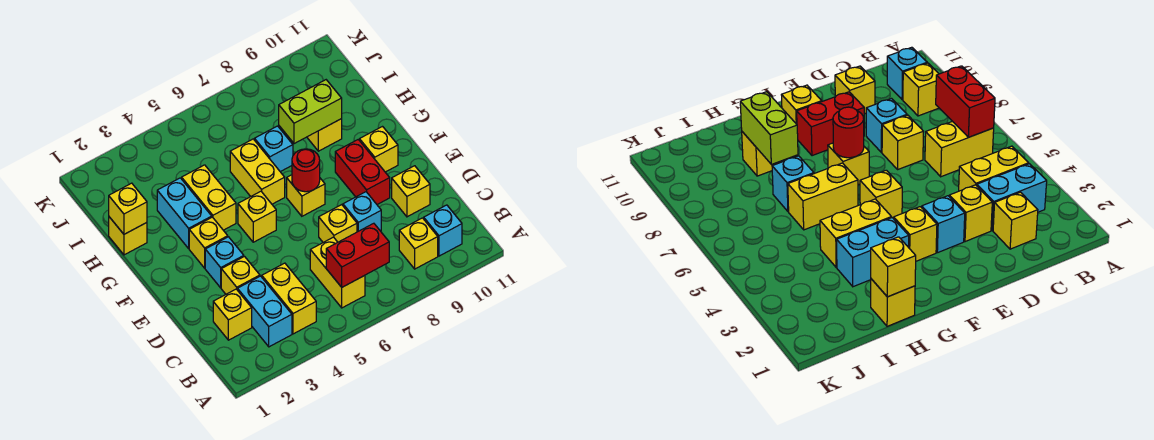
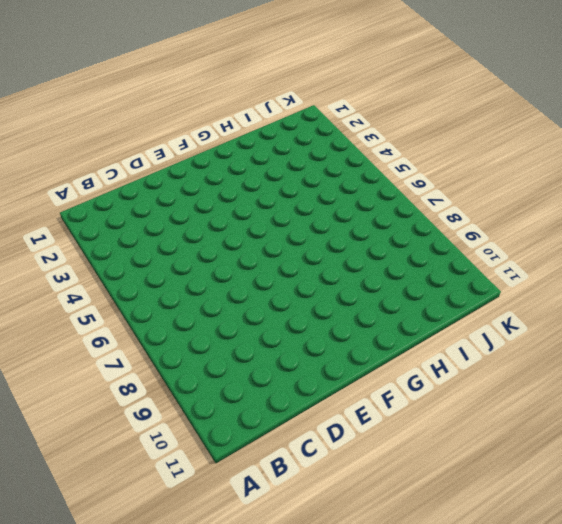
none -> cyan brick B3:C3 level 1
none -> yellow brick B4:C4 level 1
none -> yellow brick B6:C6 level 1

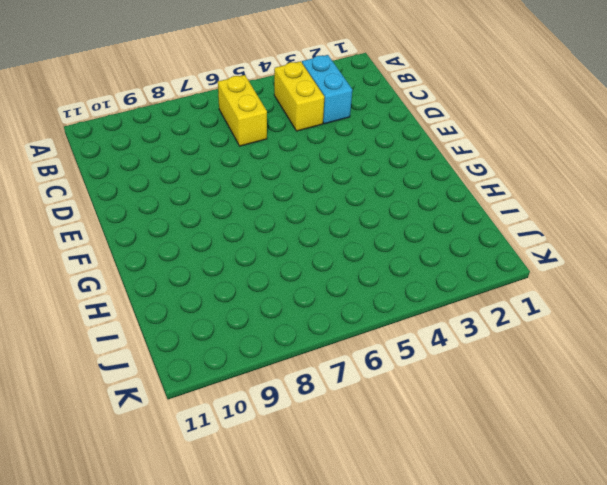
none -> yellow brick B9 level 1
none -> cyan brick B10 level 1
none -> yellow brick C2 level 1

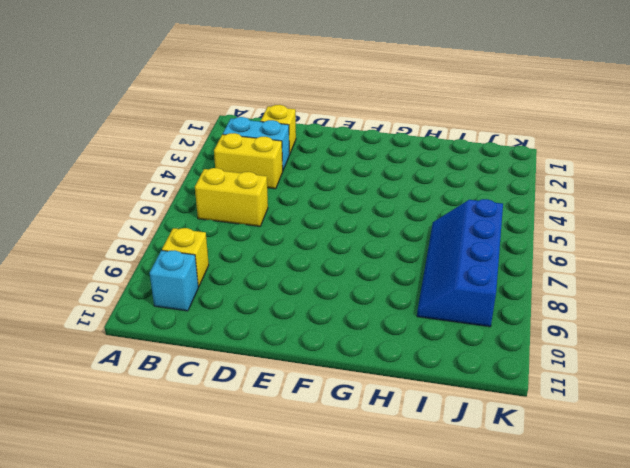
blue slope I6:J9 level 1 top J -> none
none -> yellow brick D3 level 1
none -> yellow brick D7 level 1
none -> cyan brick D8 level 1

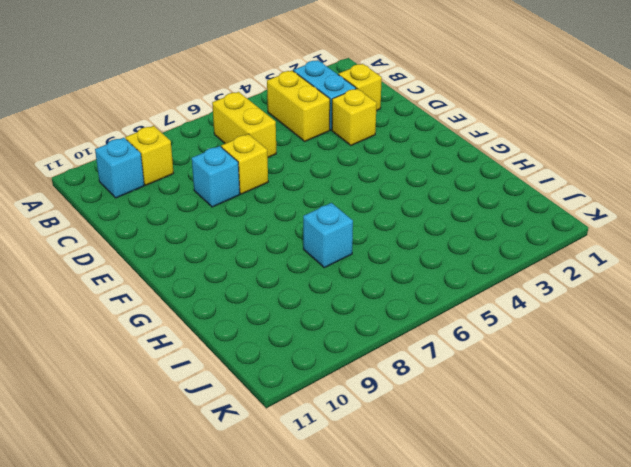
none -> yellow brick D10 level 1
none -> cyan brick E3 level 1
none -> red brick E9:F9 level 1

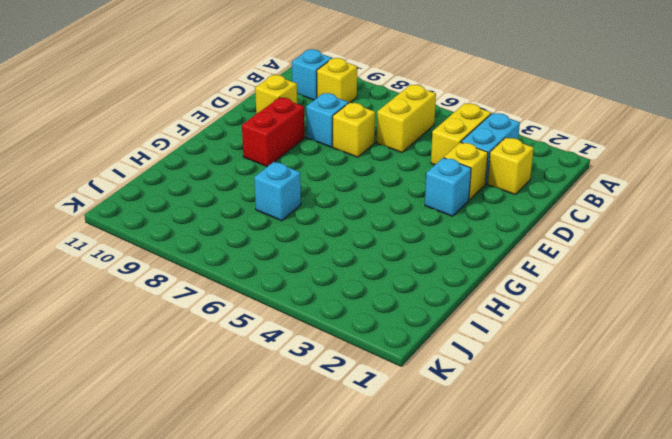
none -> yellow brick F3 level 1
none -> yellow brick F5 level 1
none -> yellow brick F7 level 1

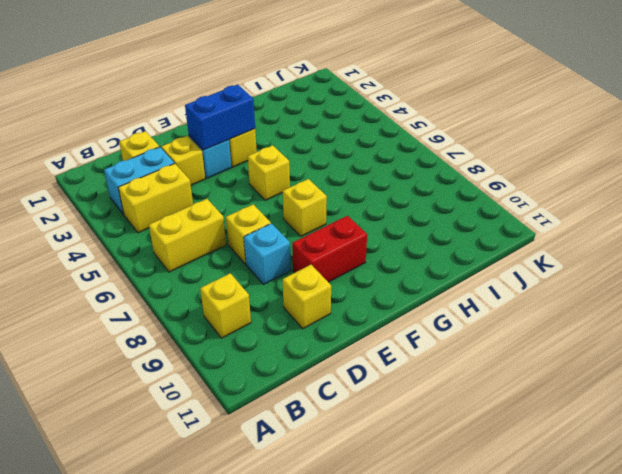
blue brick E3:F3 level 2 -> none
none -> cyan brick B10 level 1
none -> yellow brick F10 level 1
none -> cyan brick G3:H3 level 1

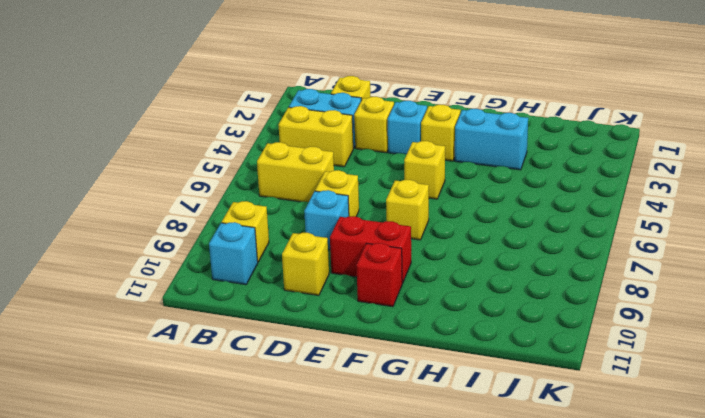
red brick F10 level 1 -> yellow brick F10 level 1
none -> yellow brick G4:H4 level 1
none -> yellow brick G6:H6 level 1
none -> yellow brick H1 level 1

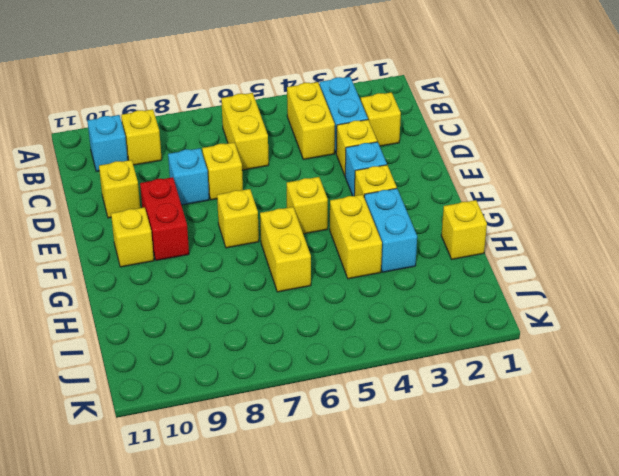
none -> cyan brick H7 level 1
none -> yellow brick H9 level 1
none -> red brick B6:B7 level 2

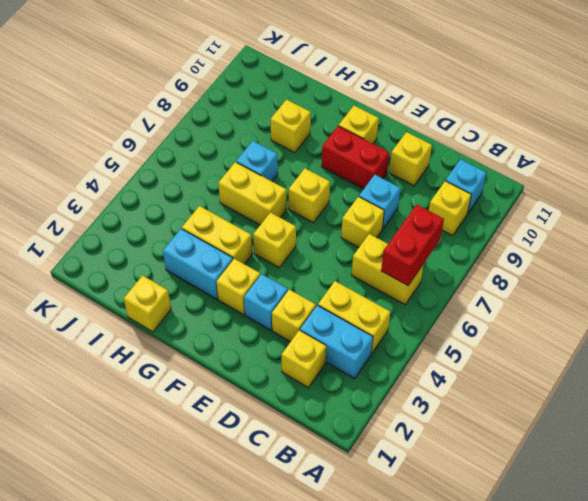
none -> red round brick F7 level 2
none -> yellow brick H1 level 2
none -> lime brick H8:H9 level 2

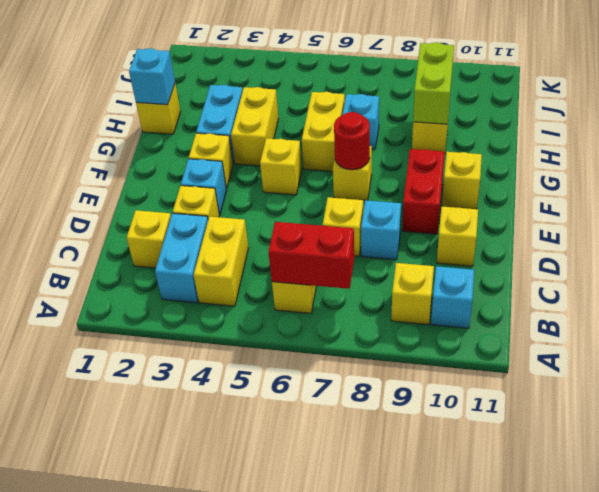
cyan brick H1 level 2 -> yellow brick H1 level 2
lime brick H9:I9 level 2 -> lime brick H8:H9 level 2

